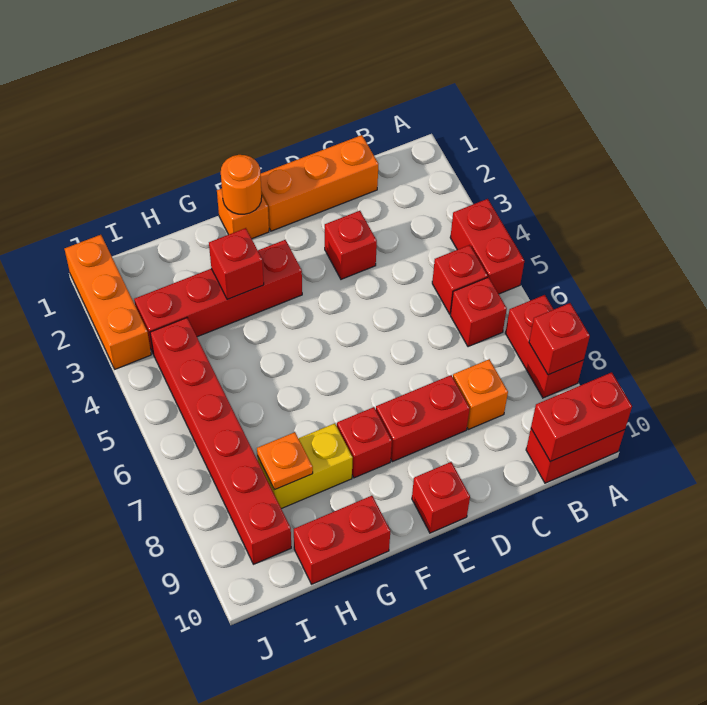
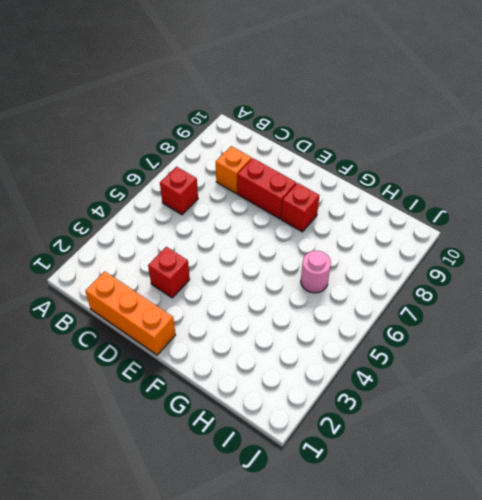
pink round brick H6 level 1 -> none
none -> red brick A4:A5 level 1
none -> red brick A7:A8 level 1
none -> red brick A10:B10 level 1

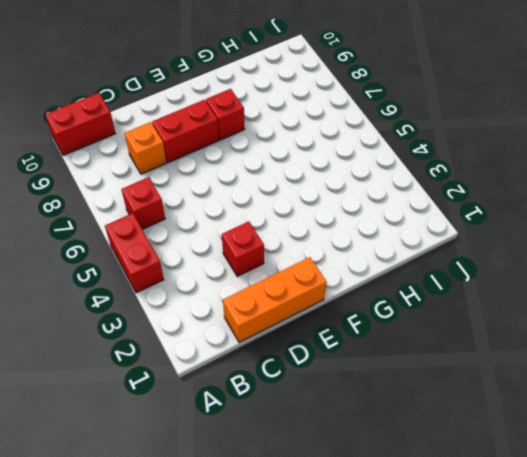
none -> red brick A7:A8 level 1
none -> red brick B5 level 1
none -> red brick E10 level 1

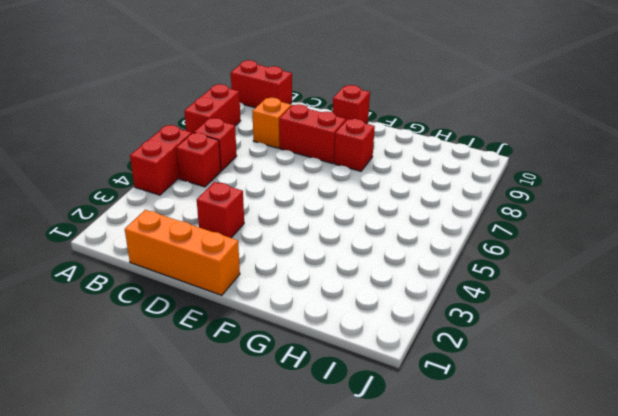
none -> orange brick F1 level 1
none -> red brick F3:I3 level 1
none -> yellow brick G8:H8 level 1

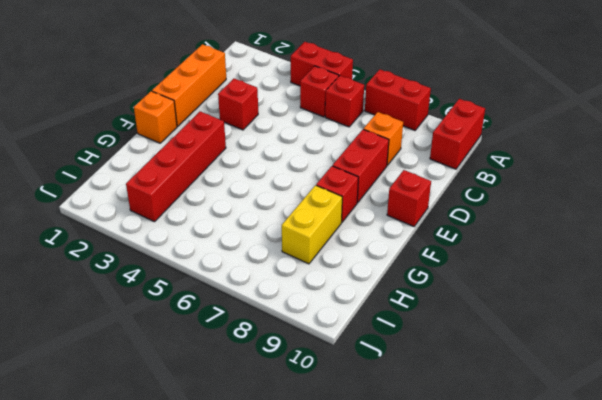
none -> red brick G10:H10 level 1
none -> red brick I4:I9 level 1
none -> orange brick J1:J3 level 1

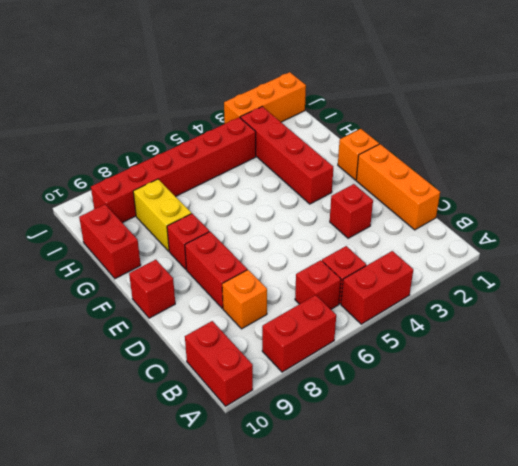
none -> red brick A8 level 2
none -> red brick A10:B10 level 2
none -> orange round brick F1 level 2

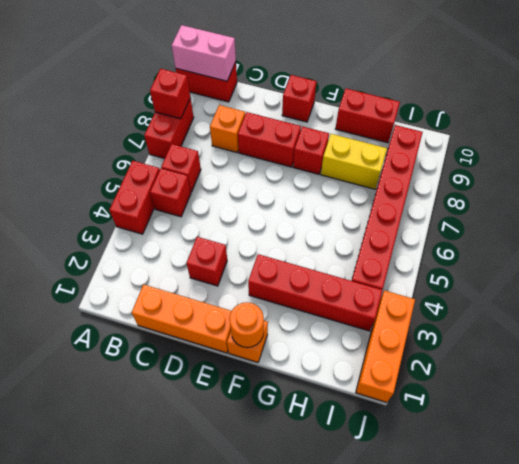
pink brick A10:B10 level 2 -> red brick A10:B10 level 2
none -> red brick G3 level 2
none -> orange plate H8 level 2

